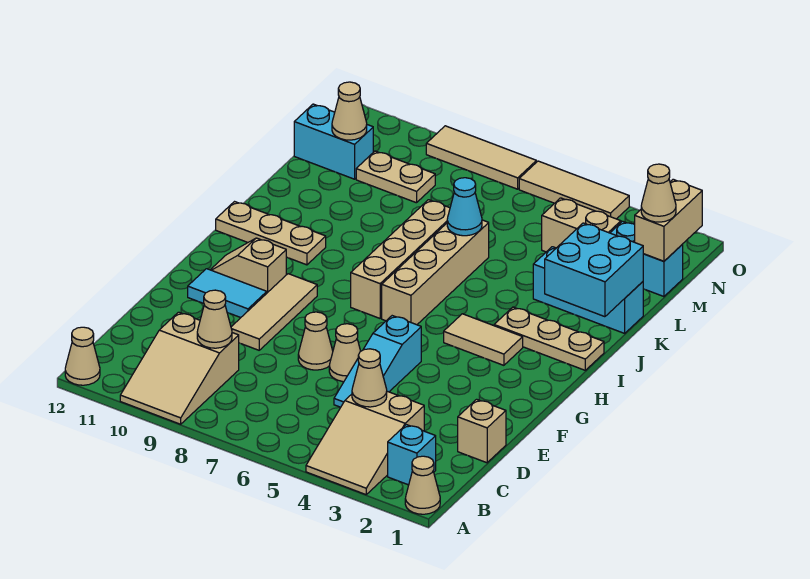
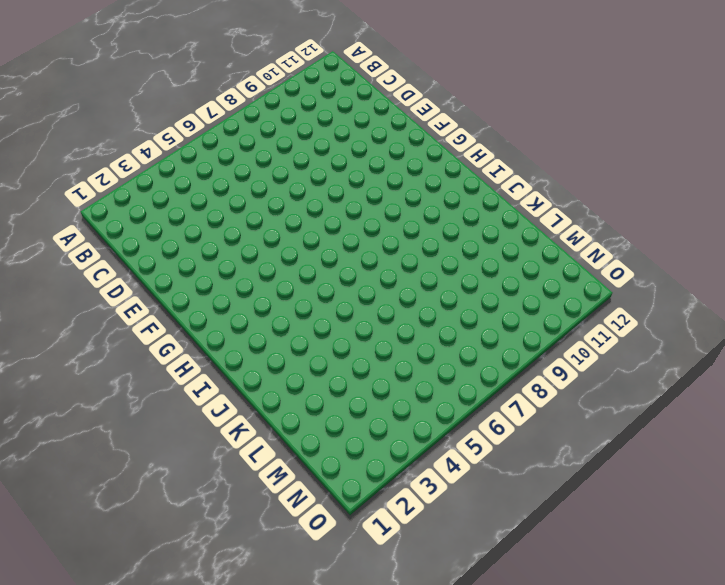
none -> tan cone A1 level 1
none -> tan slope A3:C4 level 1 top C
none -> tan slope A9:C10 level 1 top C
none -> tan cone A12 level 1

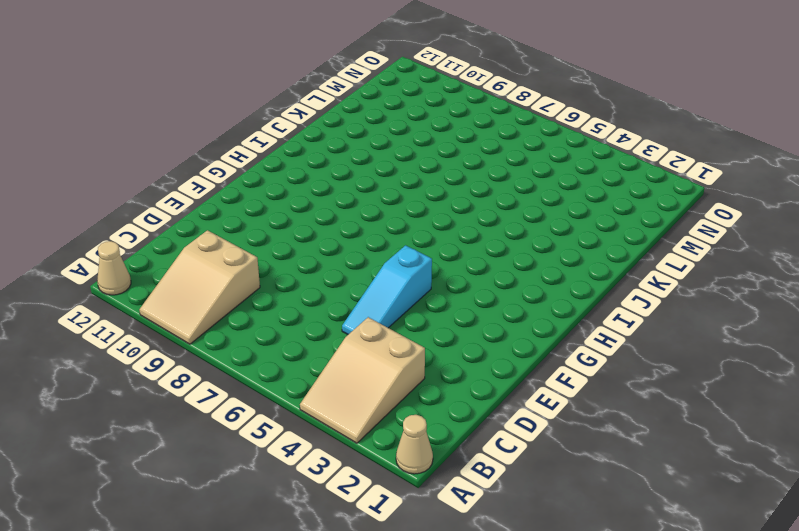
none -> cyan brick B2 level 1
none -> tan brick D1 level 1
none -> tan cone E6 level 1
none -> tan cone E7 level 1

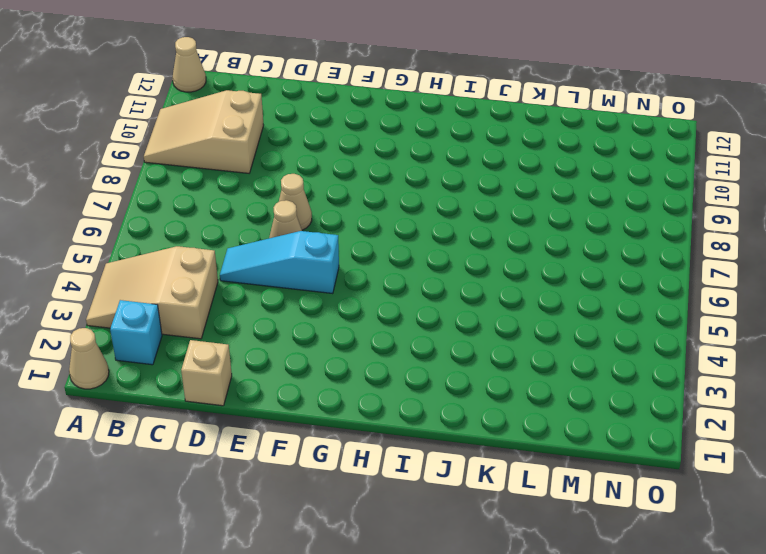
none -> tan tile E9:G9 level 1
none -> cyan tile F10:F11 level 1
none -> tan slope G10:G11 level 1 top 10
none -> tan tile H3:H4 level 1

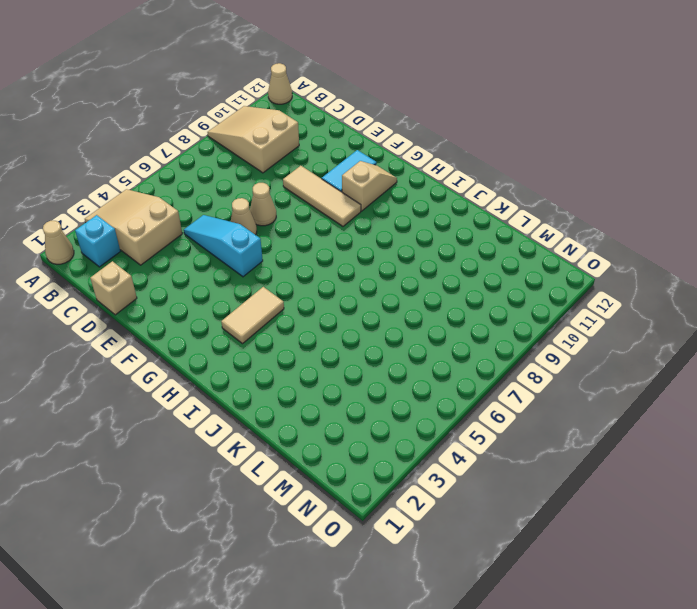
none -> tan brick H6:K6 level 1
none -> tan brick H7:K7 level 1
none -> tan plate I1:I3 level 1
none -> tan plate I10:I12 level 1

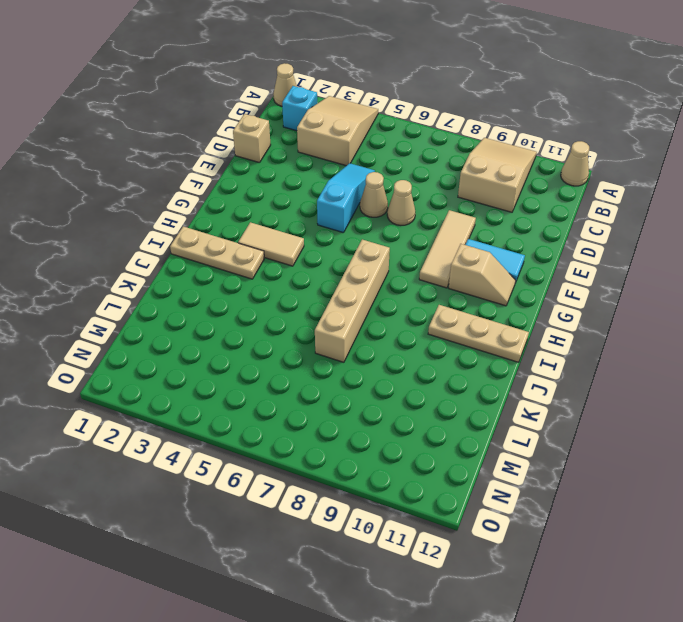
none -> tan brick H6:K6 level 1
none -> cyan brick K1:K3 level 1
none -> cyan brick M1:M2 level 1
none -> tan brick M3:M4 level 1

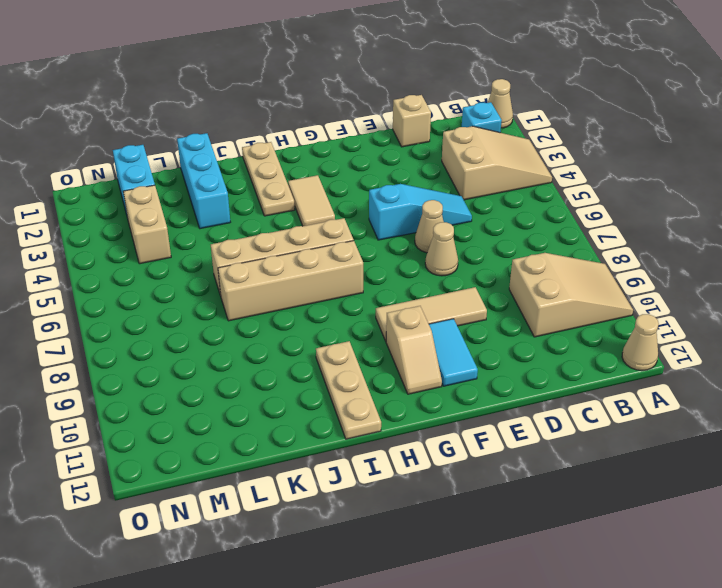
none -> tan plate M9:M10 level 1
none -> cyan brick M11:M12 level 1
none -> tan tile O4:O6 level 1
none -> tan tile O7:O9 level 1

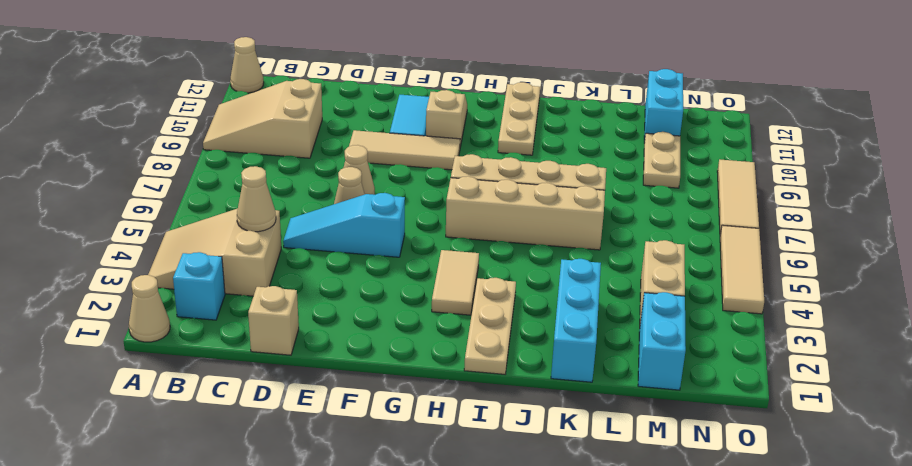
none -> tan cone C9 level 2
none -> cyan brick J1:K2 level 2
none -> cyan cone K6 level 2
none -> tan brick M1:N1 level 2

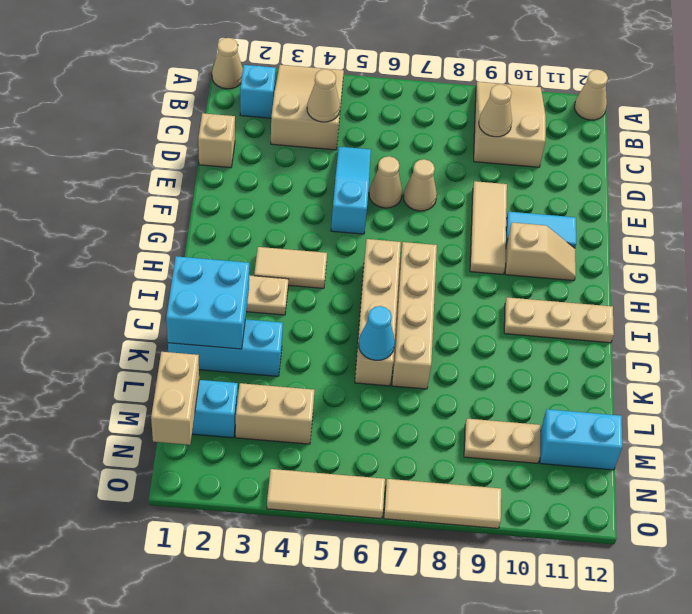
none -> tan cone M11 level 2
none -> tan cone M1 level 3

